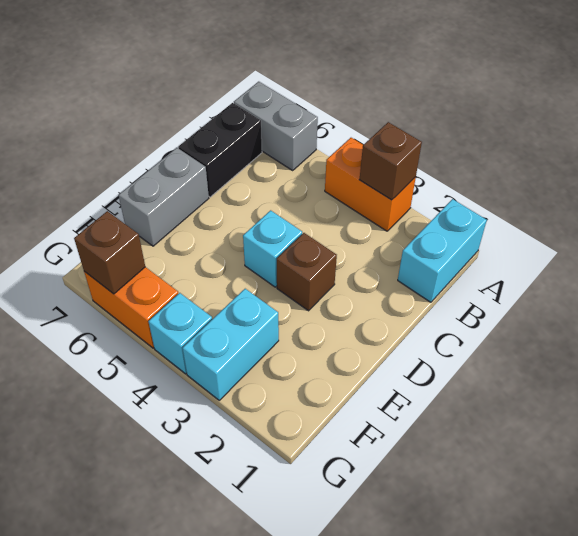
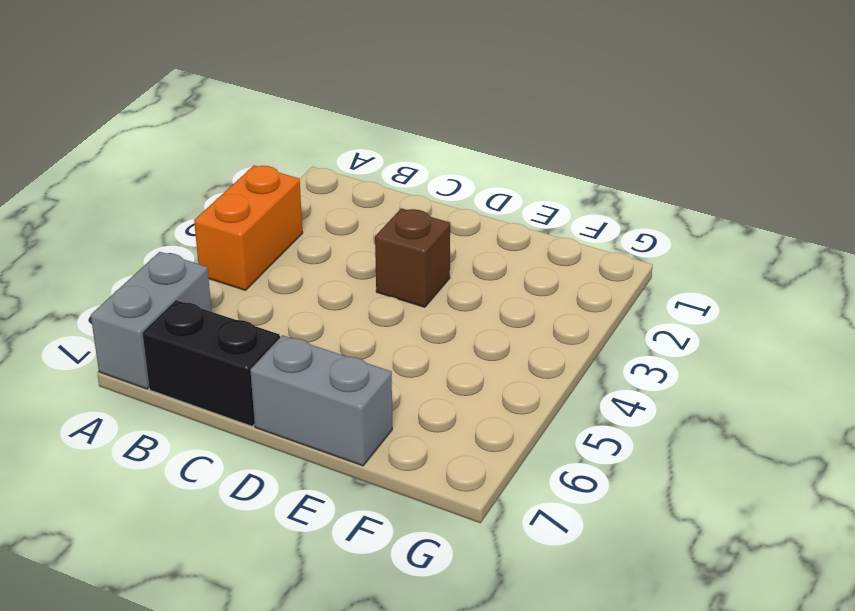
none -> cyan brick A1:B1 level 1
none -> cyan brick D4 level 1
none -> cyan brick F3:G3 level 1

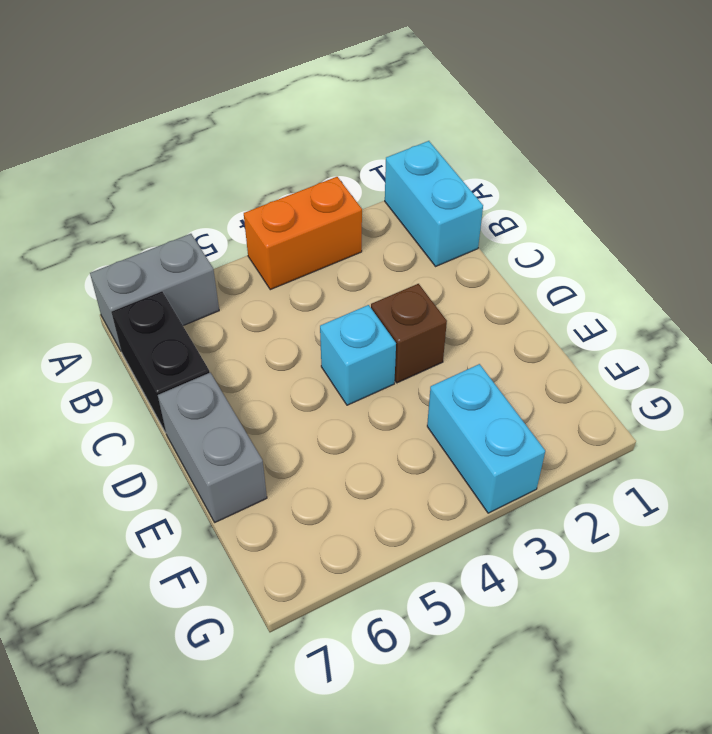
none -> cyan brick G4 level 1
none -> orange brick G5:G6 level 1
none -> brown brick A3 level 2

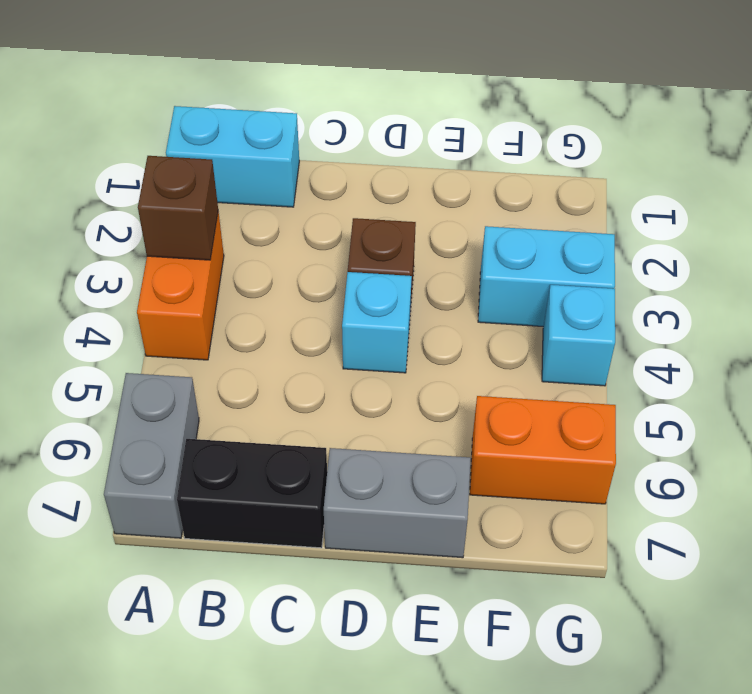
orange brick F6:G6 level 1 -> orange brick G5:G6 level 1
none -> brown brick G6 level 2

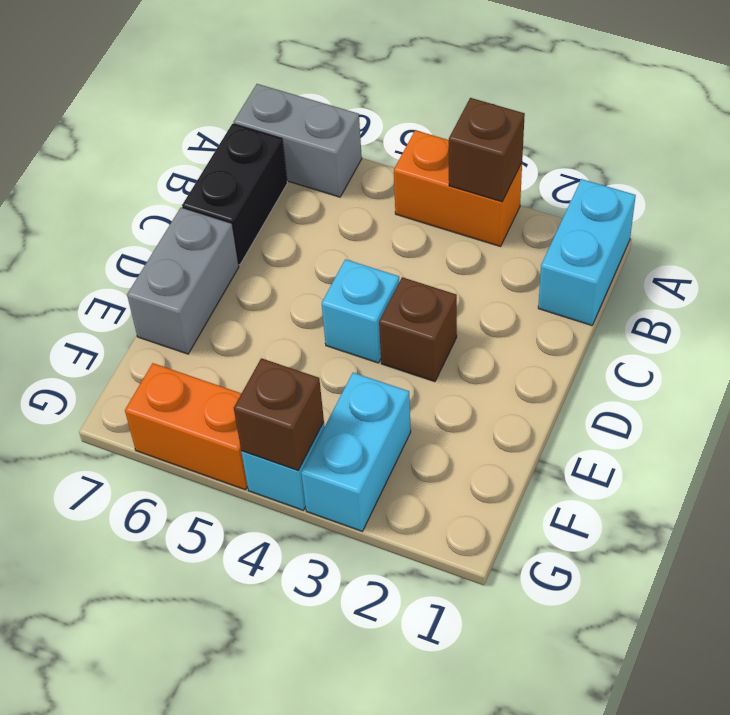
brown brick G4 level 2 -> brown brick G6 level 2

